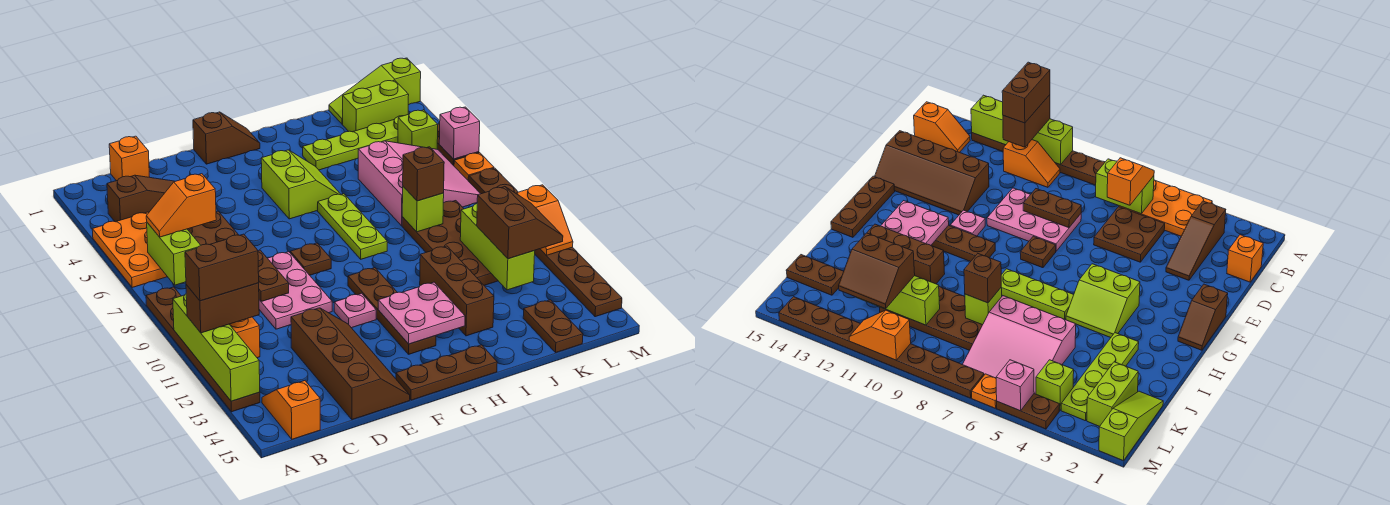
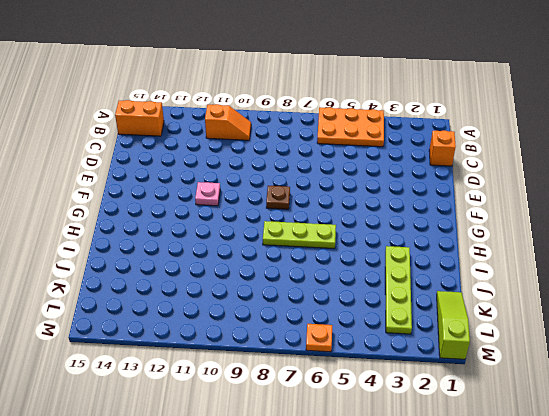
orange brick B14:B15 level 1 -> orange slope B14:B15 level 1 top 15
none -> brown plate A8:A13 level 1
none -> brown slope B3:D3 level 1 top B
none -> brown plate C5:D6 level 1
none -> pink plate D8:E10 level 1

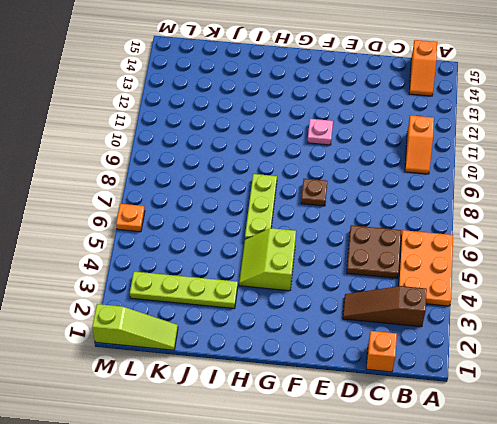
none -> brown plate A8:A13 level 1
none -> pink plate D8:E10 level 1
none -> brown slope D12:E15 level 1 top D
none -> brown slope F1:G1 level 1 top F

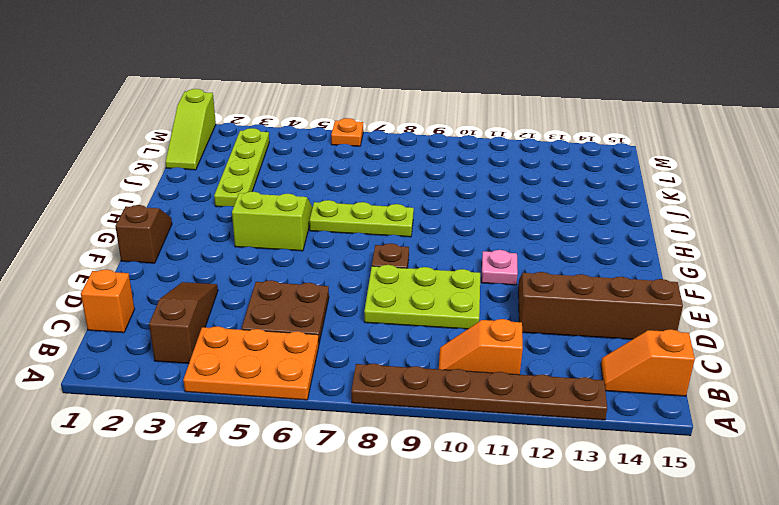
lime plate D8:E10 level 1 -> pink plate D8:E10 level 1
none -> brown plate F15:H15 level 1
none -> brown plate G10:G13 level 1
none -> brown brick I11:I13 level 1
none -> pink slope J5:L7 level 1 top J

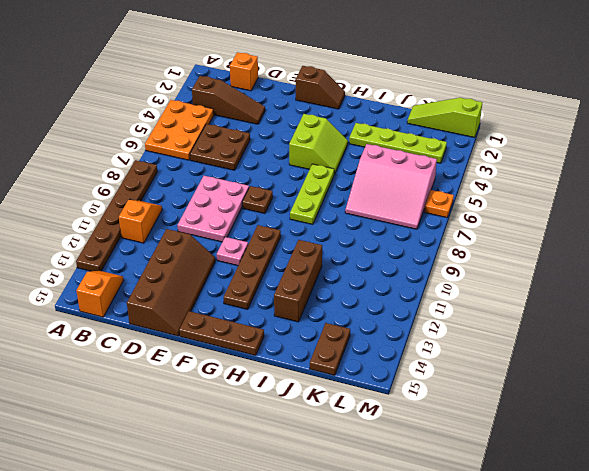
pink slope J5:L7 level 1 top 5 -> pink slope J5:L7 level 1 top J
none -> brown plate J8:K11 level 1
none -> lime brick K2:L2 level 1
none -> lime brick L4 level 1
none -> brown plate M4:M5 level 1

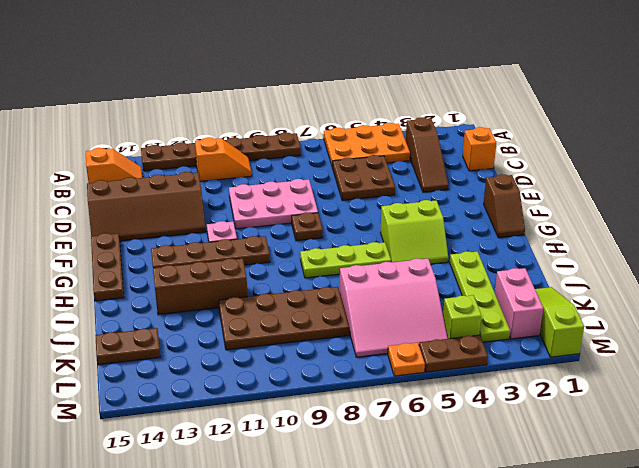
pink brick K2:L2 level 1 -> lime brick K2:L2 level 1
none -> brown plate M7:M14 level 1
none -> lime brick A10:A13 level 2
none -> lime brick B6:B7 level 2
none -> brown plate D8:D9 level 2

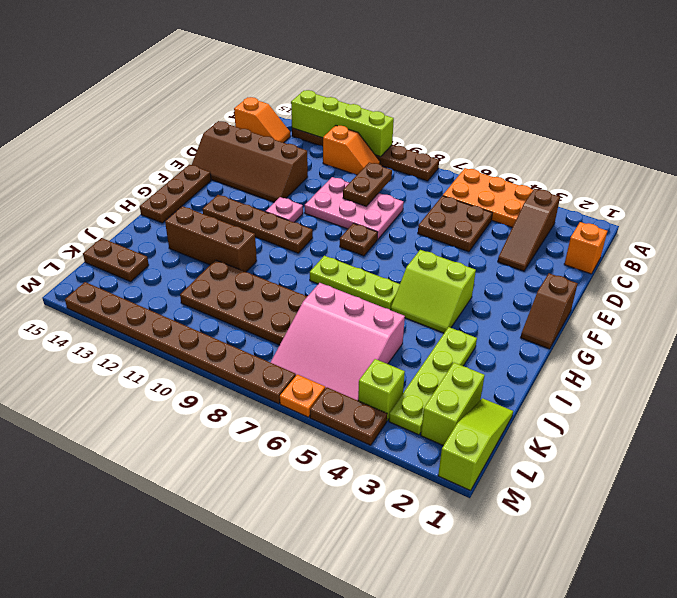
brown plate C9:D9 level 2 -> brown plate D8:D9 level 2
none -> lime brick B6:B7 level 2
none -> pink plate G12:H13 level 2
none -> lime brick J8 level 2
none -> lime brick K10:K12 level 2

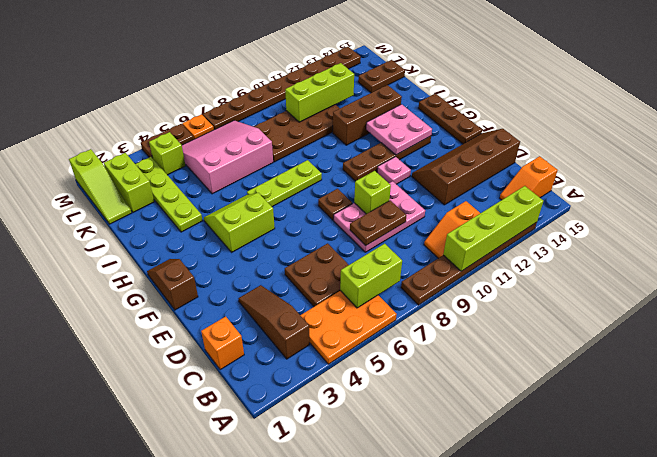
lime brick E9 level 2 -> lime brick J8 level 2
none -> pink brick M5 level 2
none -> orange slope M10:M11 level 2 top 10
none -> brown brick A11:B11 level 3
none -> orange slope B6:C6 level 3 top C

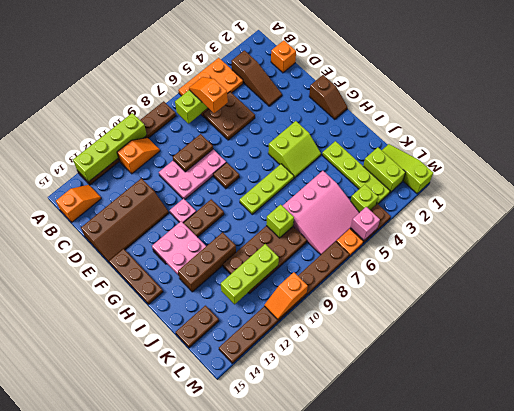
none -> brown brick A11:B11 level 3
none -> brown brick J8 level 3
none -> brown slope K11:L12 level 3 top K
none -> brown brick A11:B11 level 4

